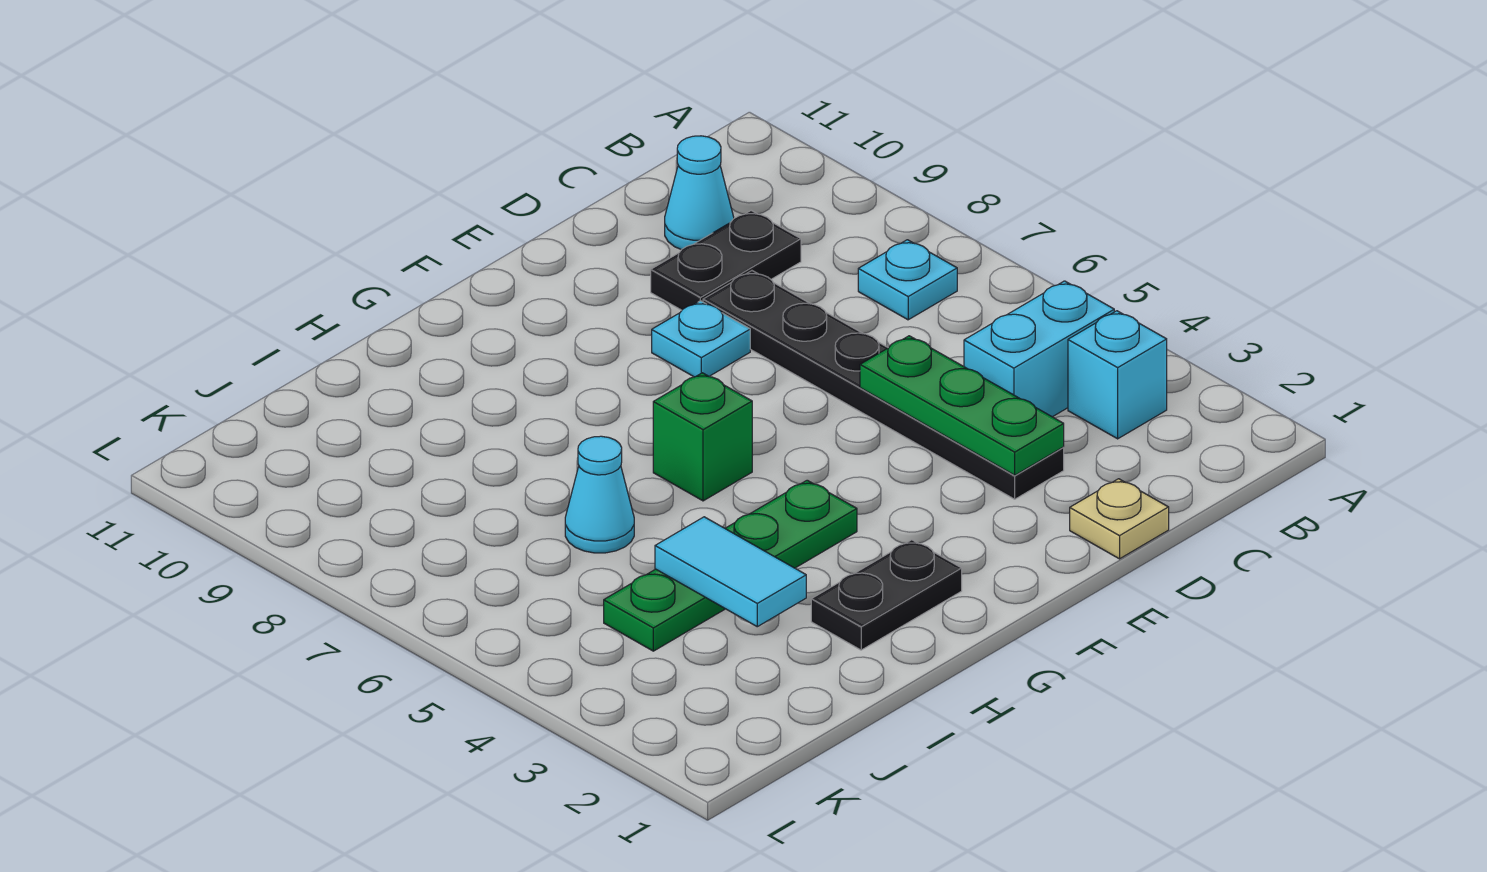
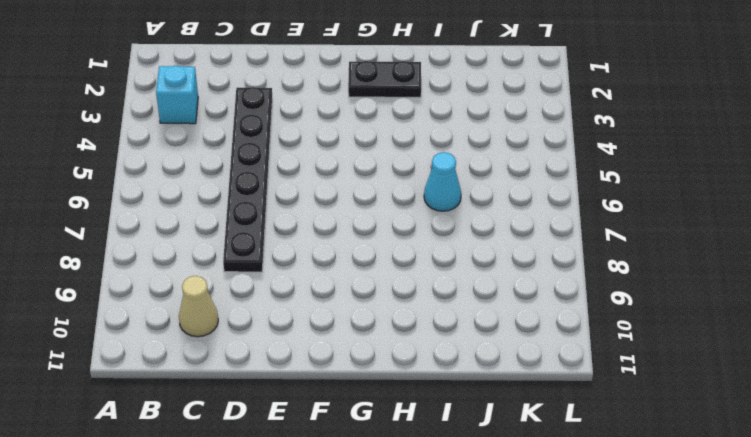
tan cone C10 level 1 -> cyan cone C10 level 1
none -> cyan brick B4:C4 level 1
none -> cyan plate B7 level 1
none -> black plate C9:D9 level 1

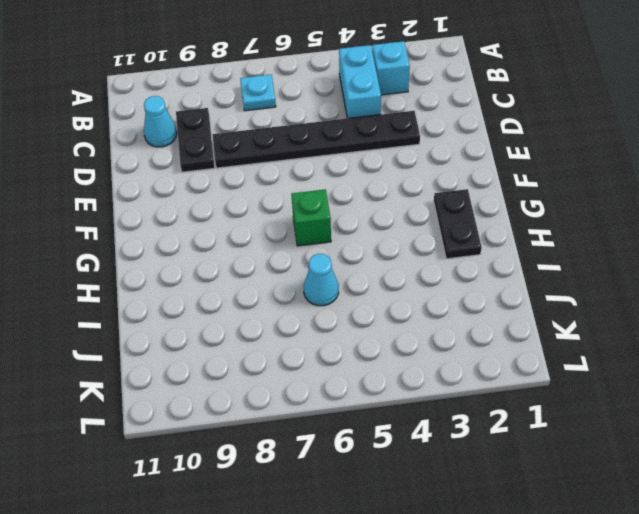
none -> tan plate D1 level 1
none -> cyan plate E8 level 1
none -> green plate G4:J4 level 1

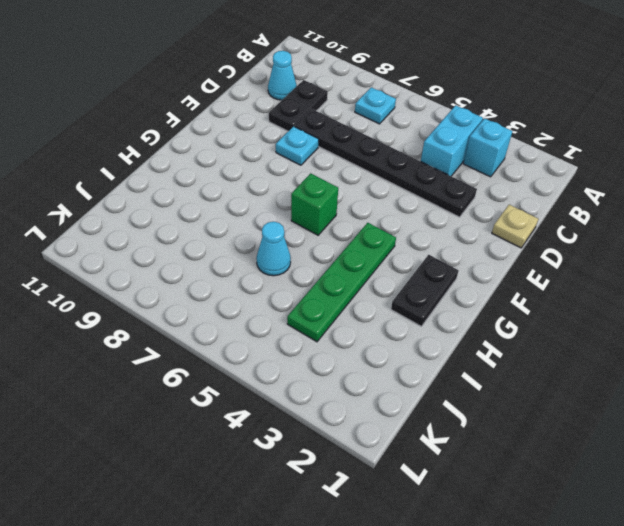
none -> green plate D3:D5 level 2
none -> cyan tile I3:I4 level 2

